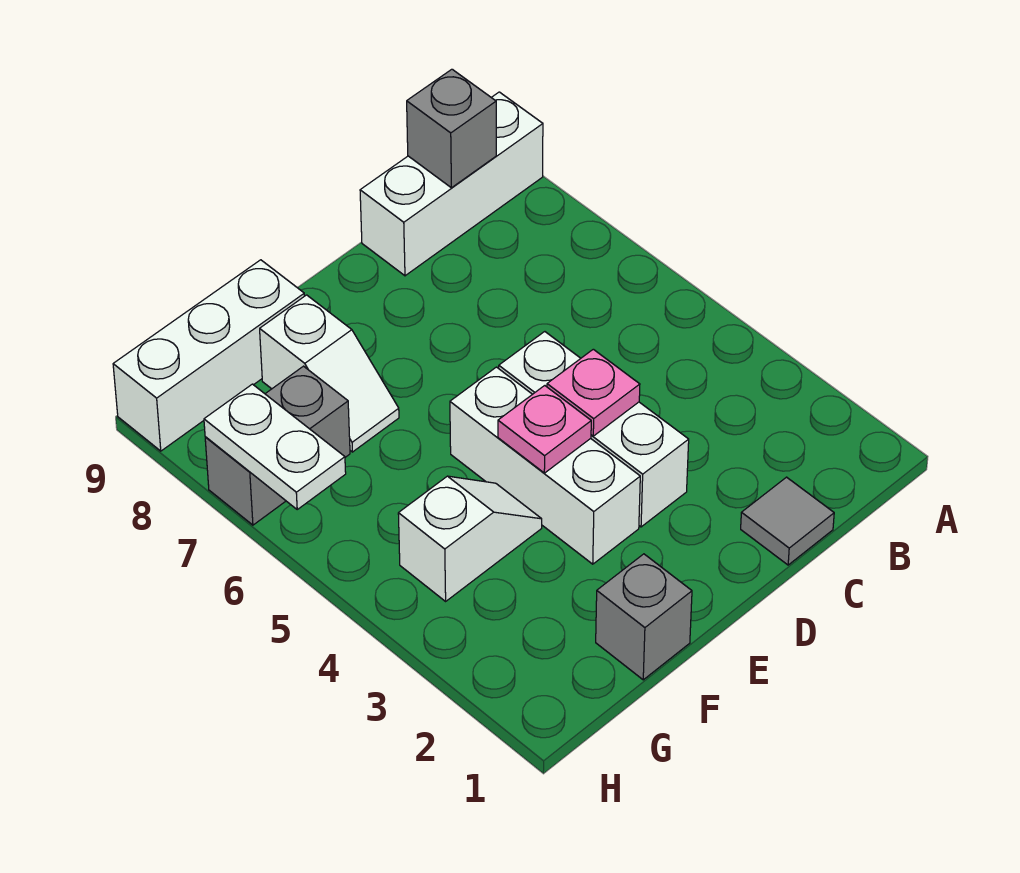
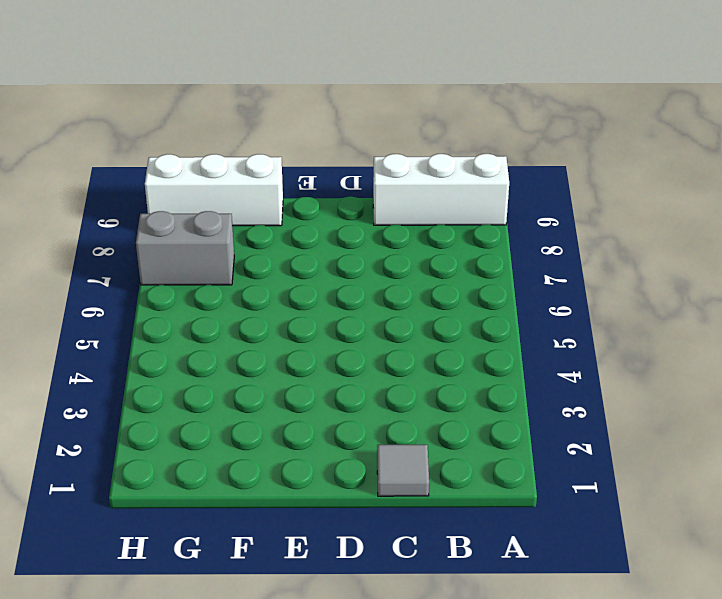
none -> white brick D3:D5 level 1
none -> white brick E3:E5 level 1
none -> grey brick F1 level 1

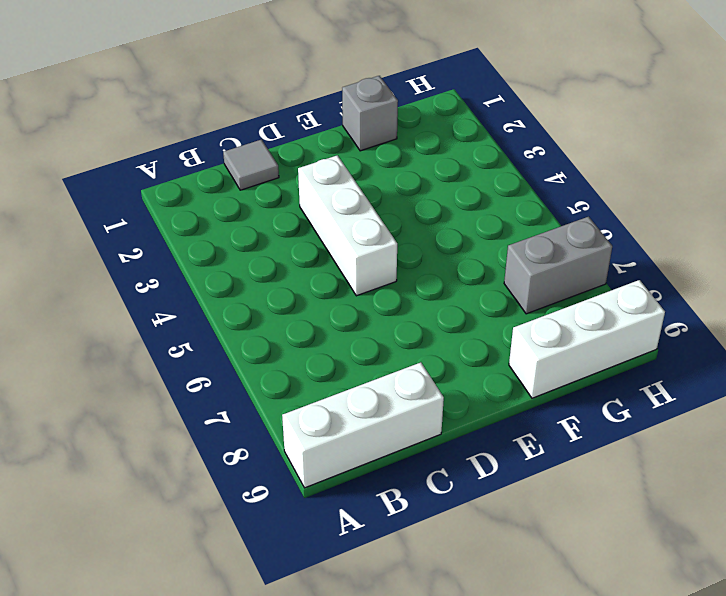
none -> white brick E3:E5 level 1
none -> white slope F4:G4 level 1 top G
none -> white slope F7:F8 level 1 top 8

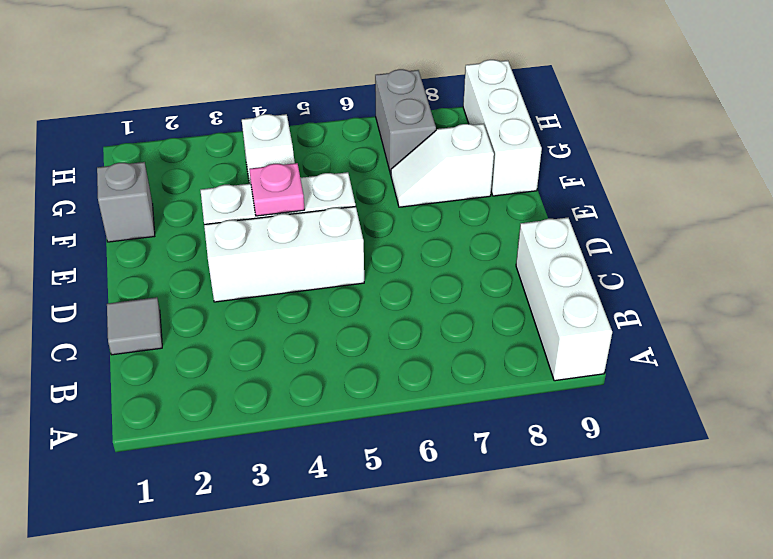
none -> grey brick B9 level 2
none -> pink plate D4 level 2
none -> white plate H6:H7 level 2

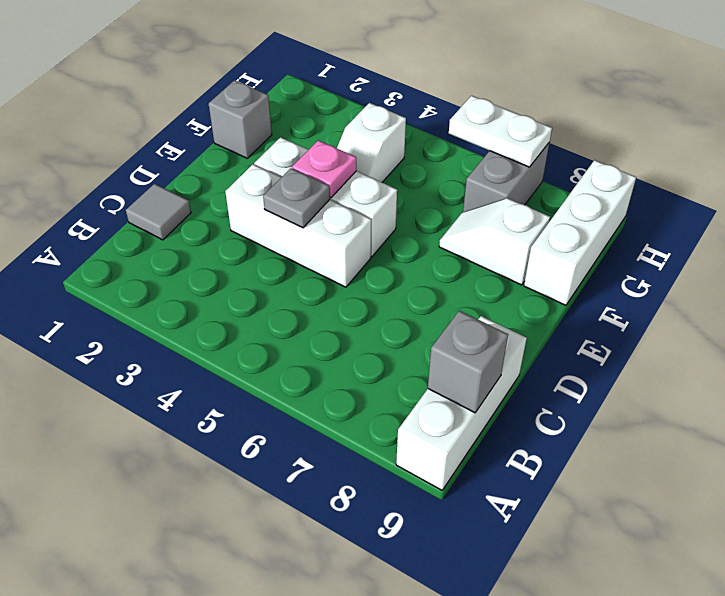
grey plate D4 level 2 -> pink plate D4 level 2

